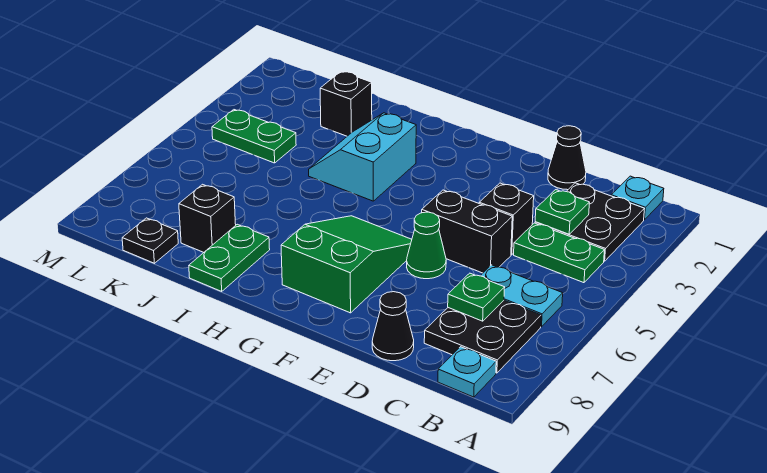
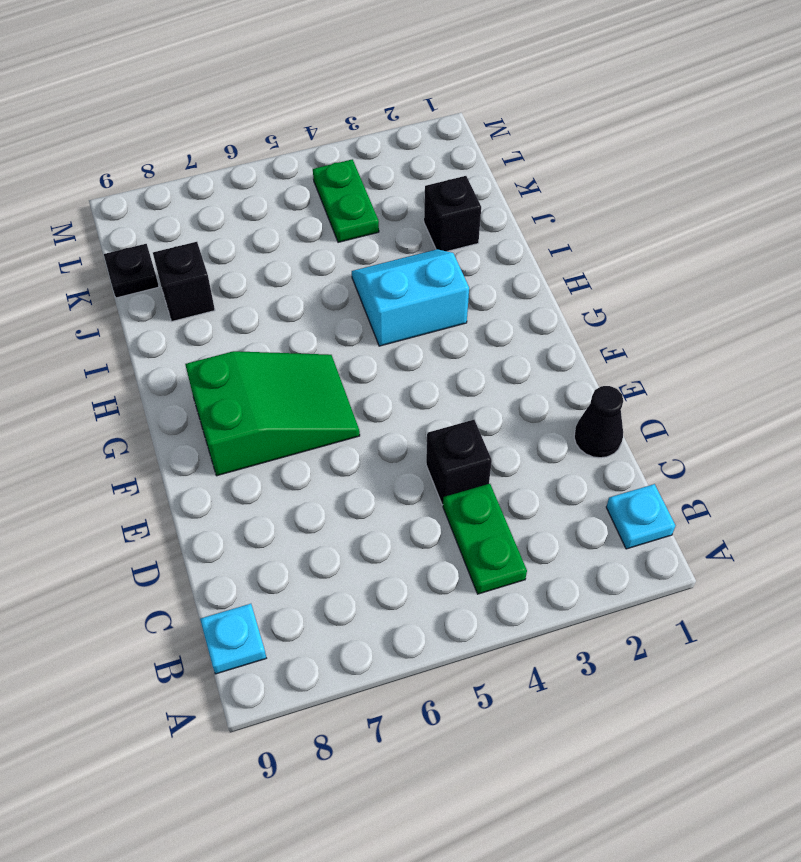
none -> black plate B2:C3 level 1
none -> cyan plate B6:C6 level 1
none -> black plate B7:C8 level 1

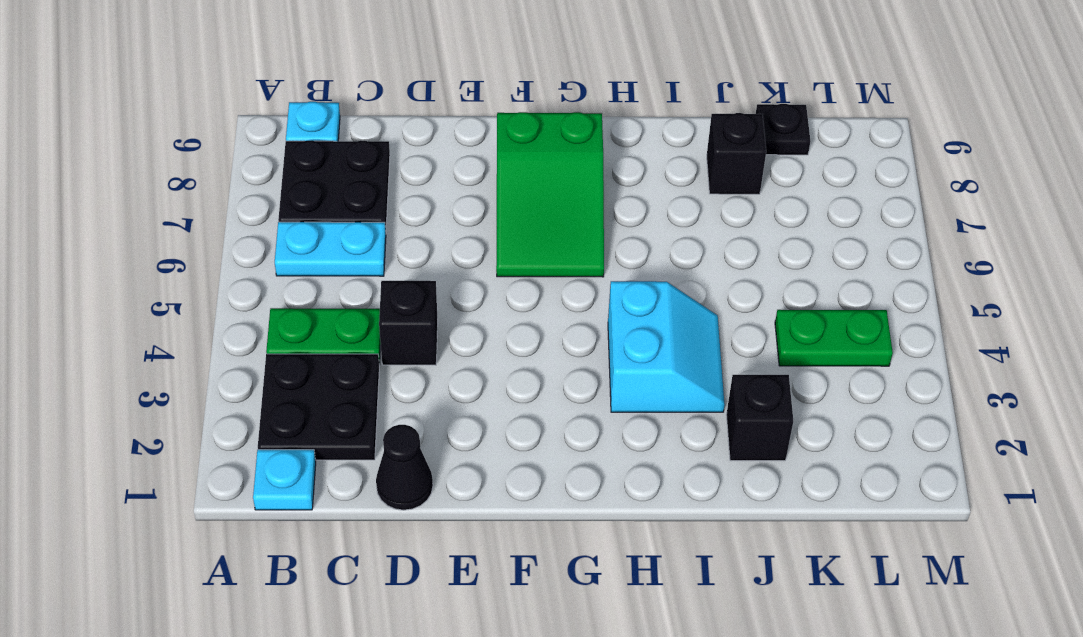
none -> black brick D5:E5 level 1
none -> black cone D9 level 1
none -> green cone E6 level 1

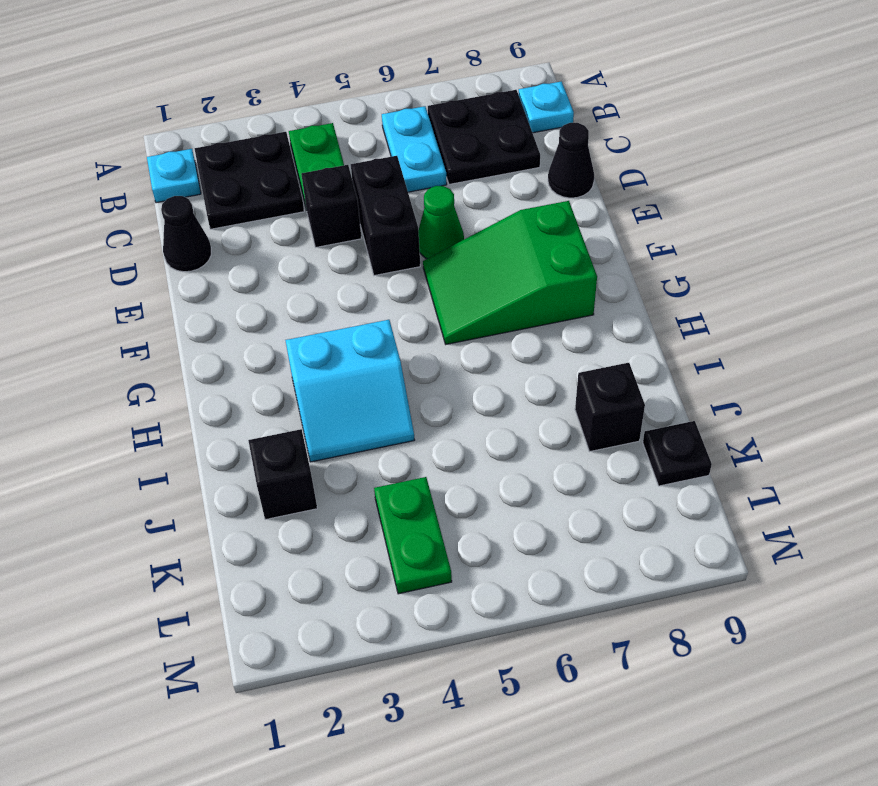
none -> green plate I8:I9 level 1
none -> green plate C3 level 2
none -> green plate C7 level 2

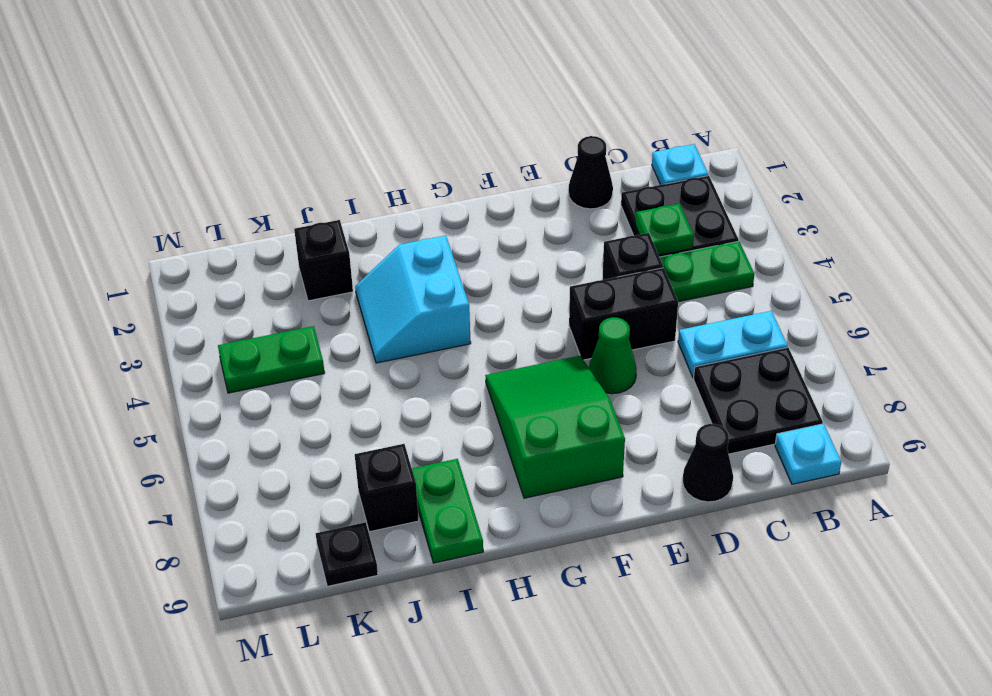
none -> green plate C7 level 2

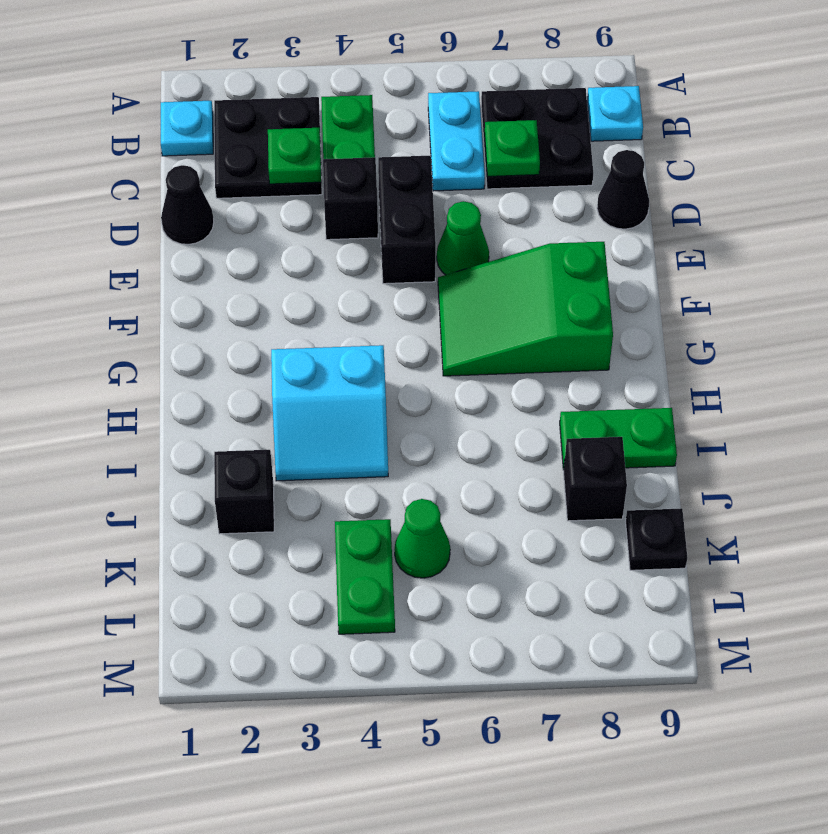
green cone K5 level 1 -> none

